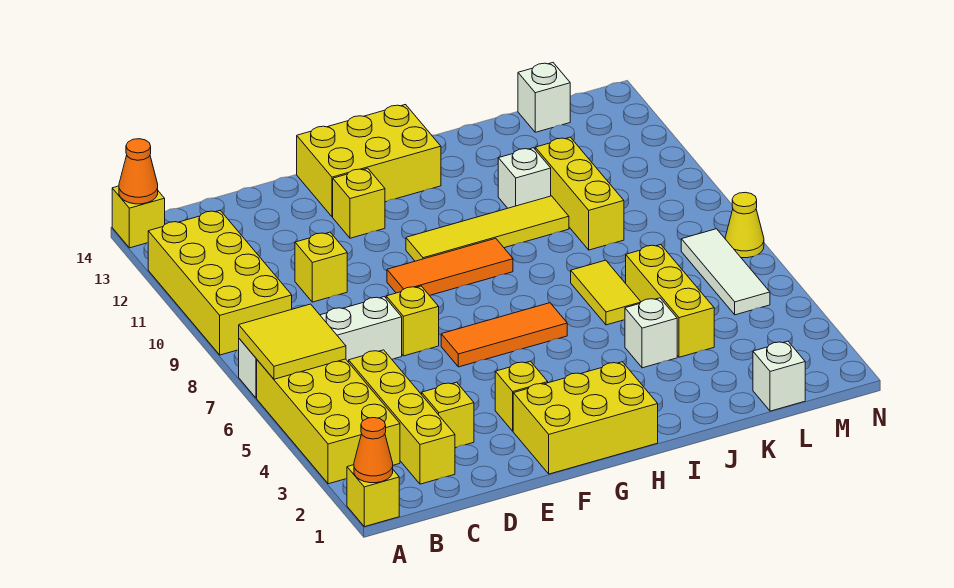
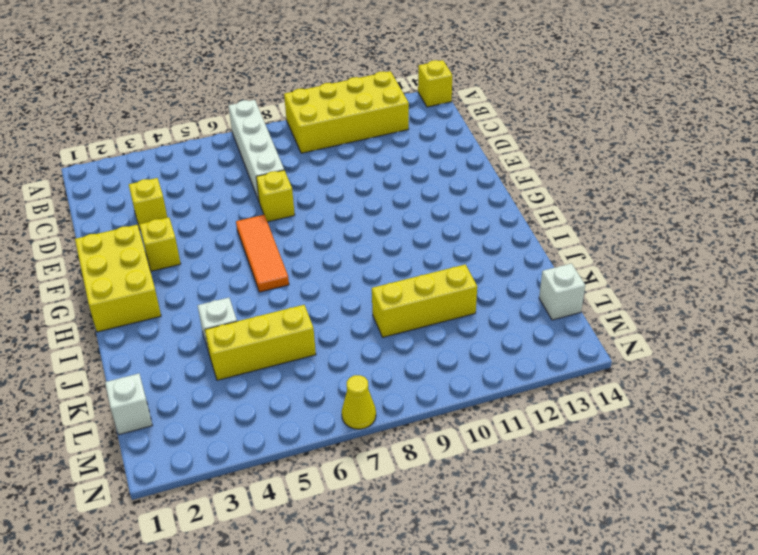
none -> yellow brick A1 level 1
none -> yellow brick A3:B6 level 1
none -> yellow brick C2:C5 level 1

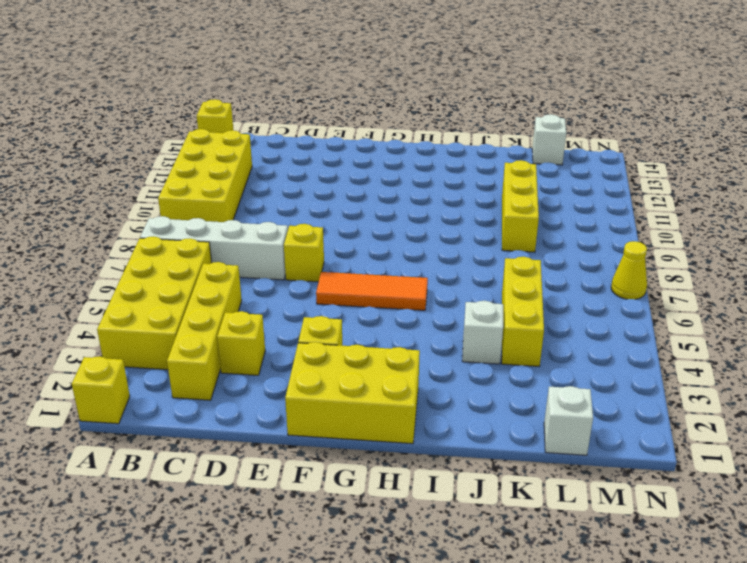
none -> yellow brick D10 level 1
none -> orange tile F9:H9 level 1
none -> yellow brick F12 level 1

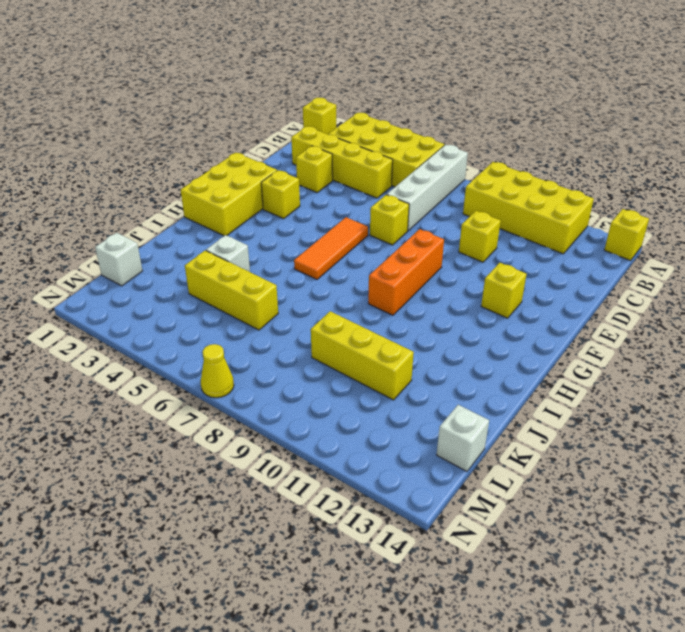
orange brick F9:H9 level 1 -> orange tile F9:H9 level 1
none -> yellow brick F13:H14 level 1
none -> yellow tile G10:J10 level 1
none -> yellow tile J6:J7 level 1

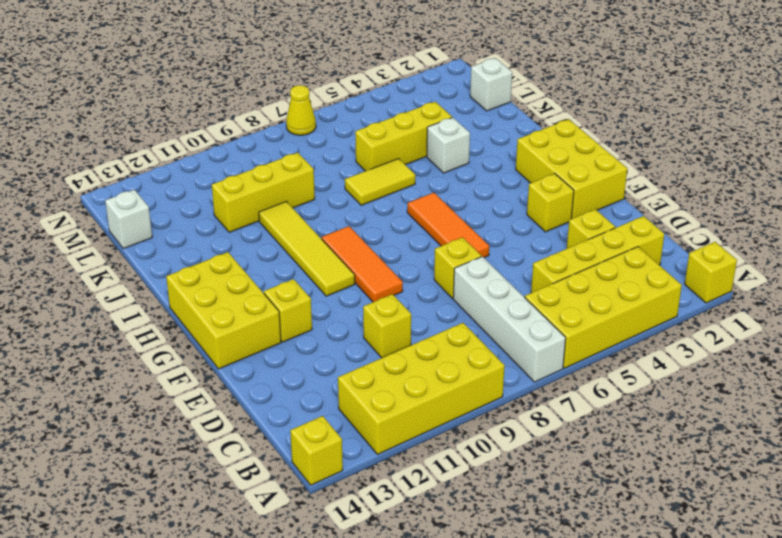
none -> white brick J11 level 1
none -> white tile M5:M7 level 1
none -> orange cone A1 level 2

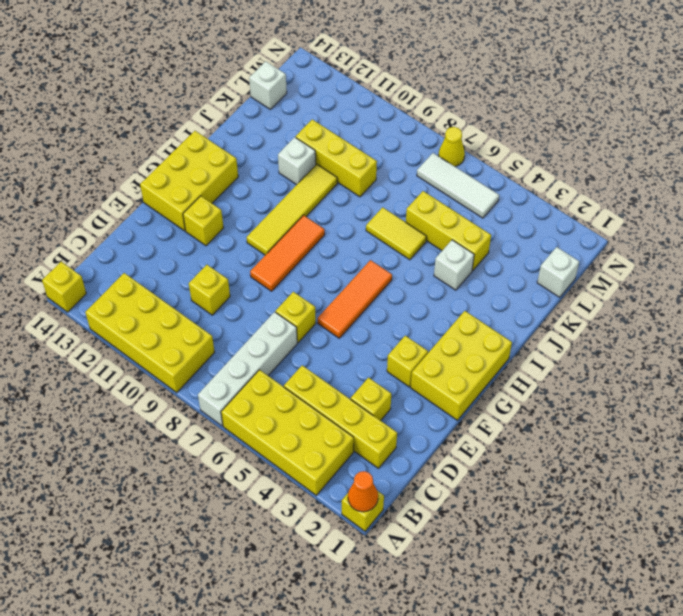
none -> yellow tile A6:B7 level 2
none -> orange cone A14 level 2

